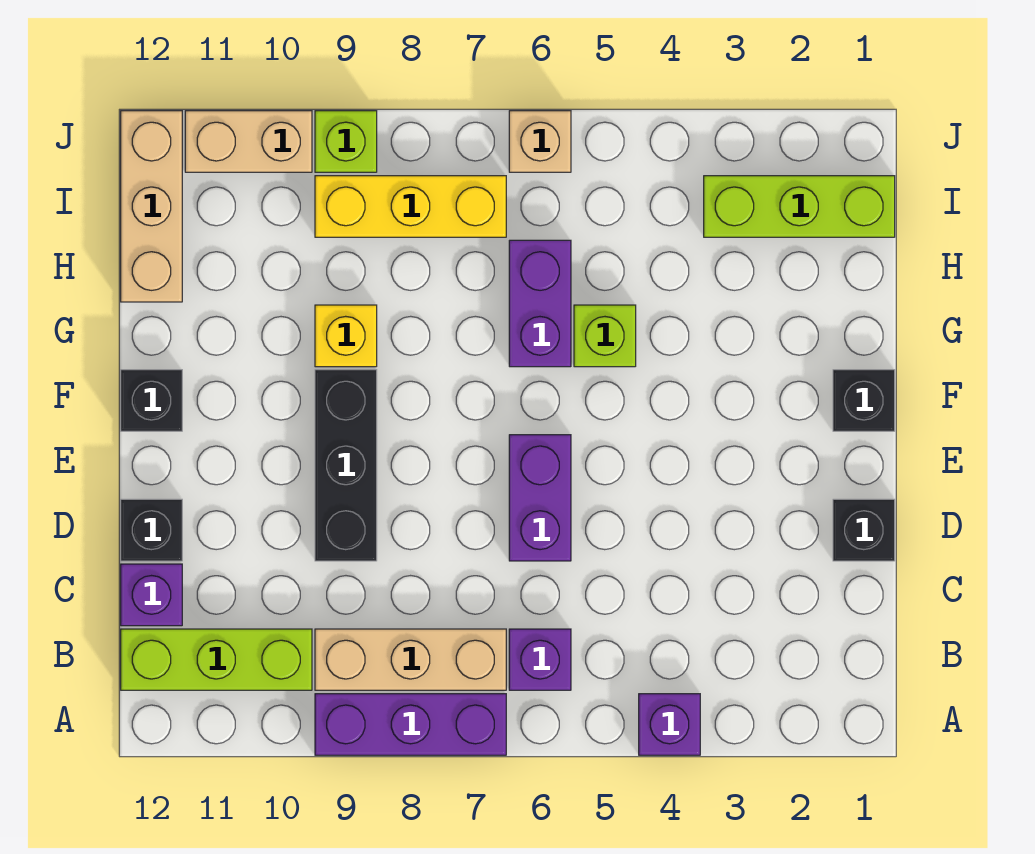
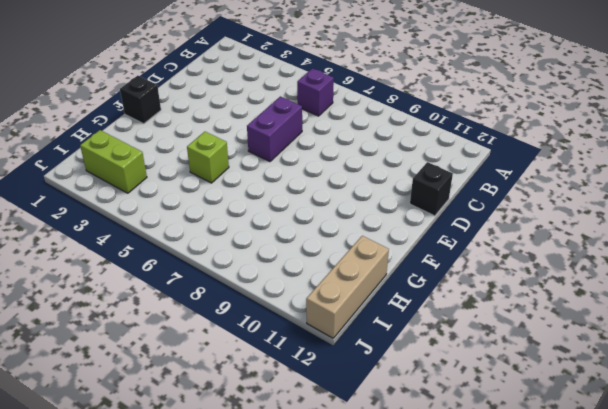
lime brick I2:I3 level 1 -> lime brick I1:I3 level 1
none -> purple brick A4 level 1
none -> purple brick A7:A9 level 1
none -> tan brick B7:B9 level 1

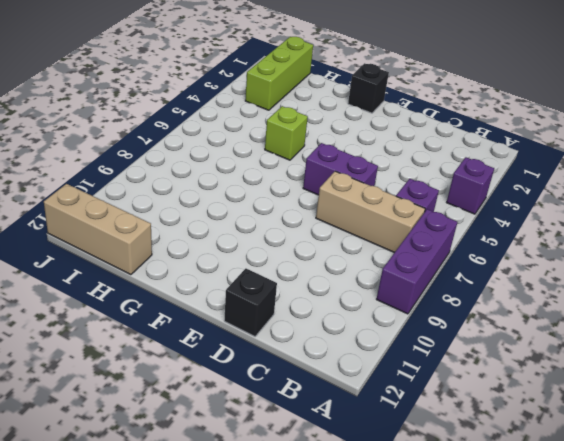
tan brick B7:D7 level 1 -> tan brick B7:B9 level 1
none -> lime brick B10:B12 level 1
none -> purple brick C12 level 1
none -> black brick D1 level 1

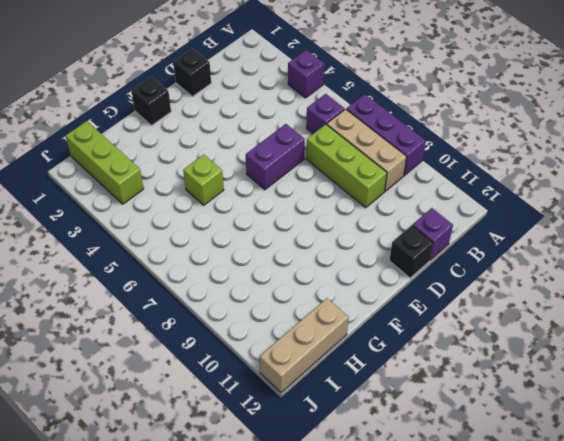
lime brick C7:C9 level 1 -> lime brick B10:B12 level 1
none -> black brick D9:F9 level 1
none -> black brick F12 level 1
none -> purple brick G6:H6 level 1

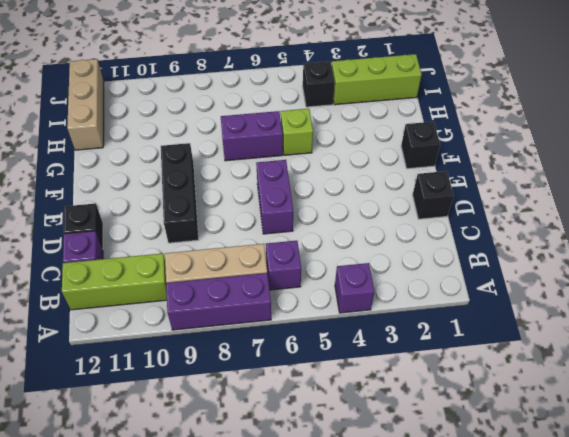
purple brick G6:G7 level 1 -> purple brick G6:H6 level 1
black brick I4 level 1 -> black brick F12 level 1
none -> yellow brick G9 level 1
none -> yellow brick I7:I9 level 1
none -> tan brick J6 level 1

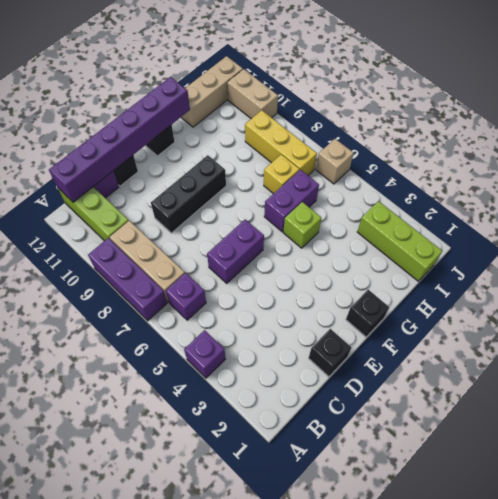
purple brick B12:G12 level 2 -> none
yellow brick H7 level 1 -> yellow brick G9 level 1
none -> lime brick J9 level 1

